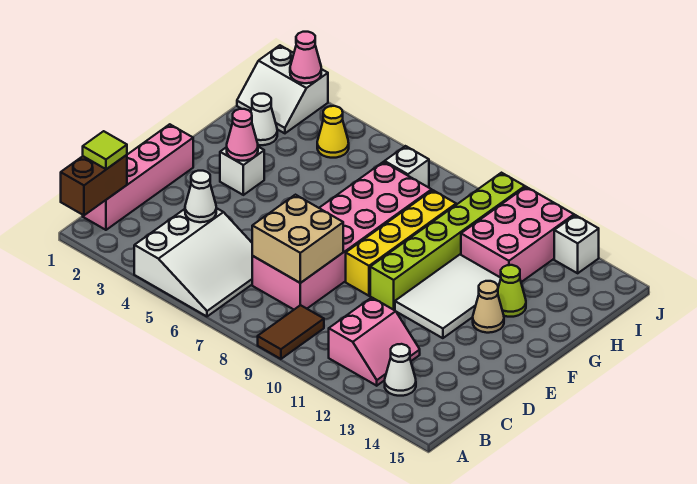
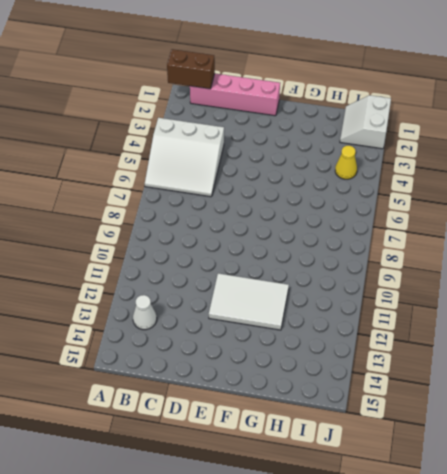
none -> brown tile A9:B9 level 1
none -> pink slope B11:C12 level 1 top 11
none -> pink brick C7:H8 level 1

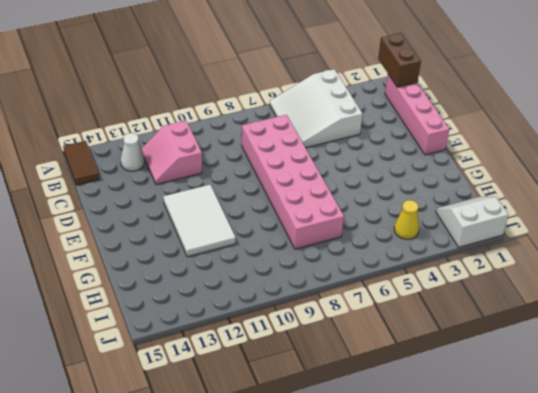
brown tile A15:B15 level 1 -> brown tile A9:B9 level 1
none -> yellow brick E9:H9 level 1
none -> lime brick E10:J10 level 1
none -> white brick F3 level 1

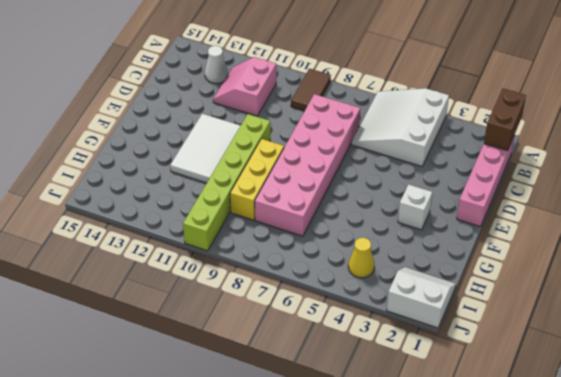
yellow brick F9:H9 level 1 -> yellow brick E9:H9 level 1
none -> tan cone F13 level 1
none -> lime cone G13 level 1
none -> white cone H2 level 1

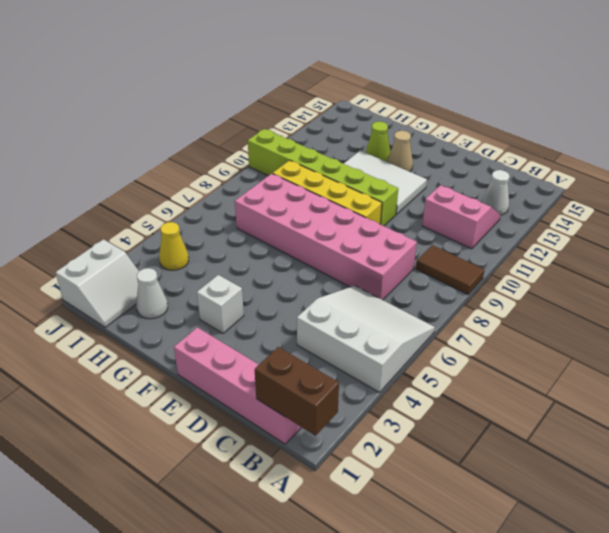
none -> pink brick H11:J12 level 1
none -> white brick I7 level 1
none -> white brick J13 level 1

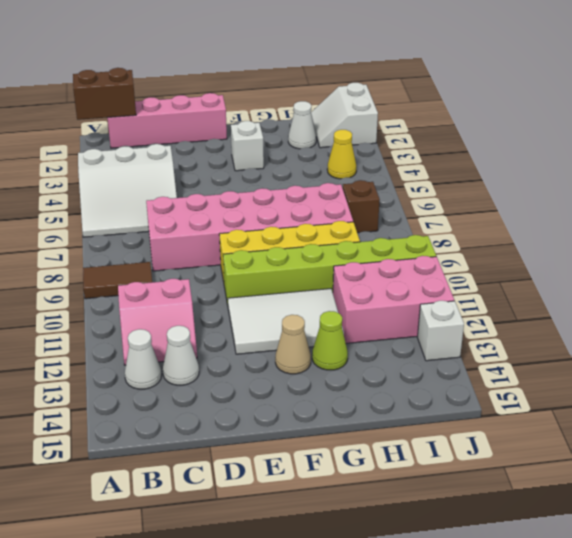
white cone C13 level 1 -> white cone C4 level 2
brown brick I7 level 1 -> white brick I7 level 1
none -> tan brick C7:D8 level 2
none -> pink cone F3 level 2
none -> pink cone J2 level 2

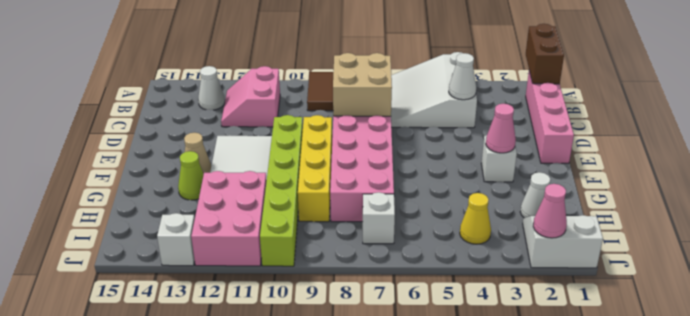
none -> lime tile B1 level 3

